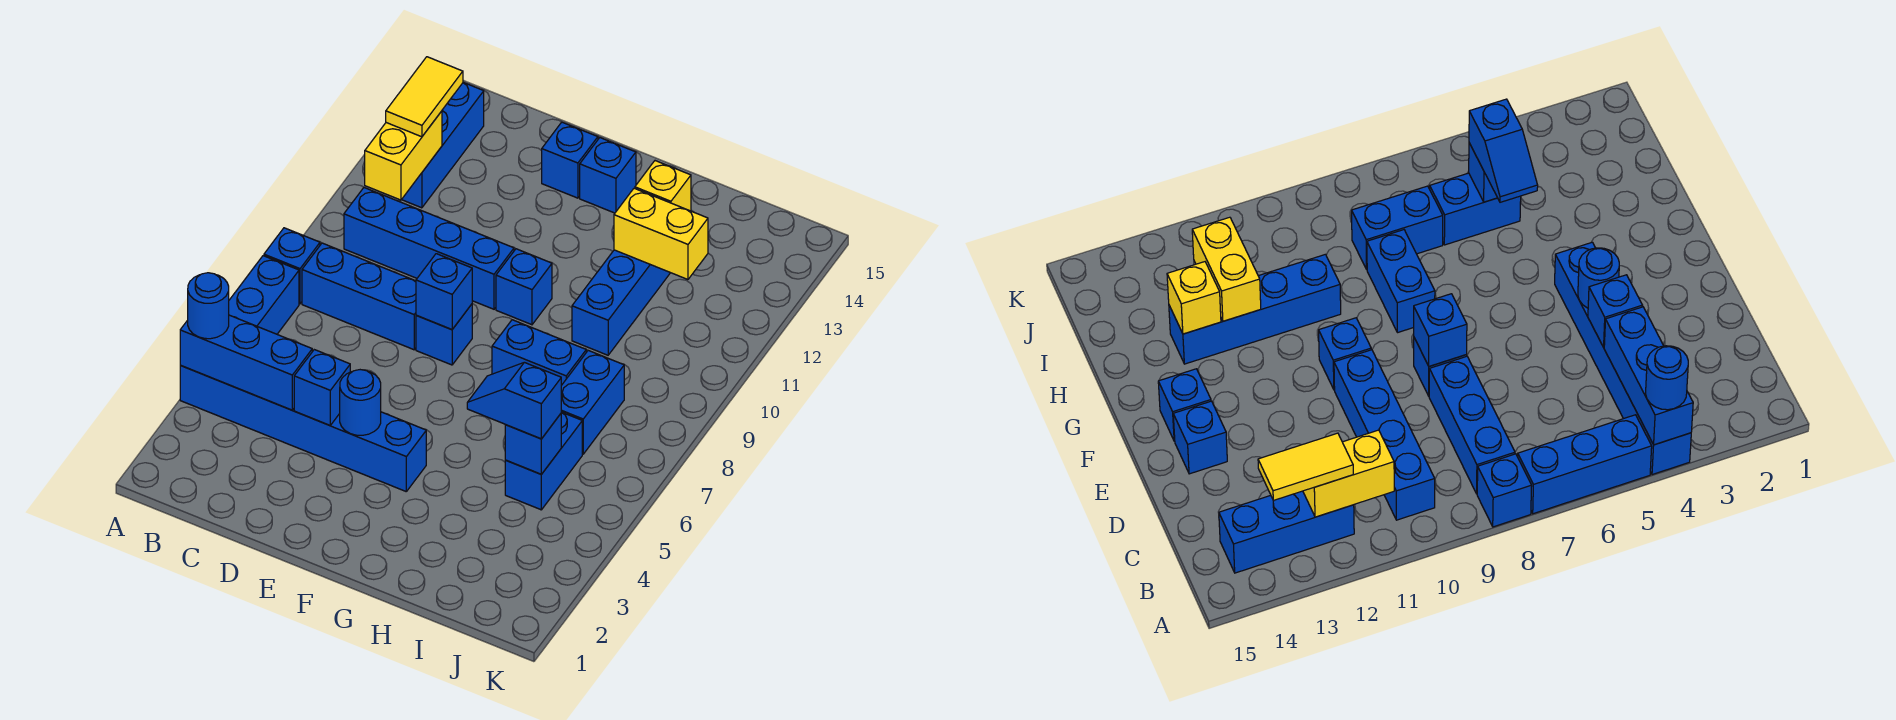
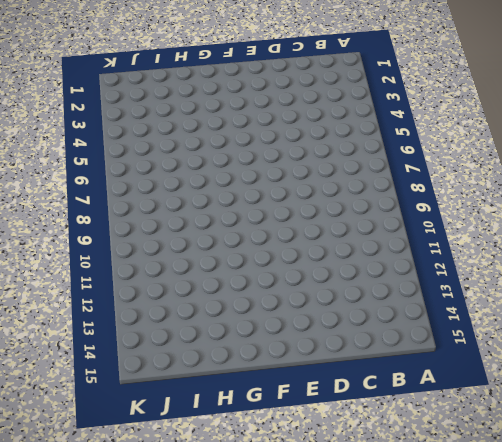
none -> blue brick A4:F4 level 1
none -> blue brick A5:A7 level 1
none -> blue brick A8 level 1

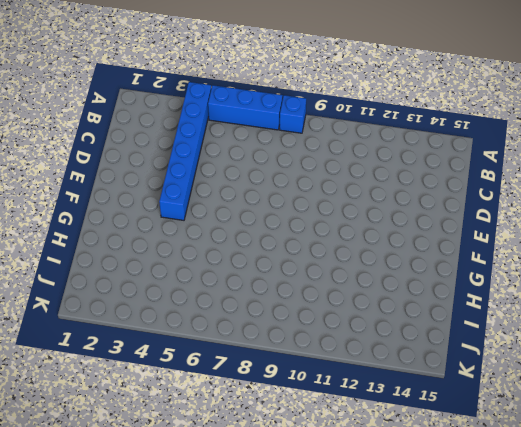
none -> blue brick B8:D8 level 1
none -> blue brick B10:E10 level 1
none -> blue brick B12:B14 level 1

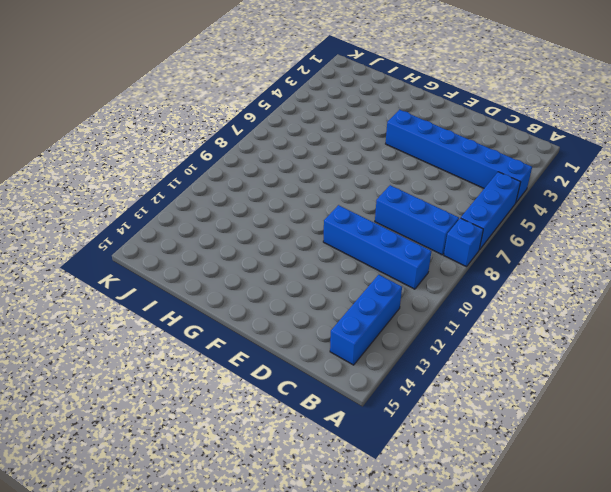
none -> blue brick E8 level 1
none -> blue brick E14 level 1
none -> blue brick F10 level 1

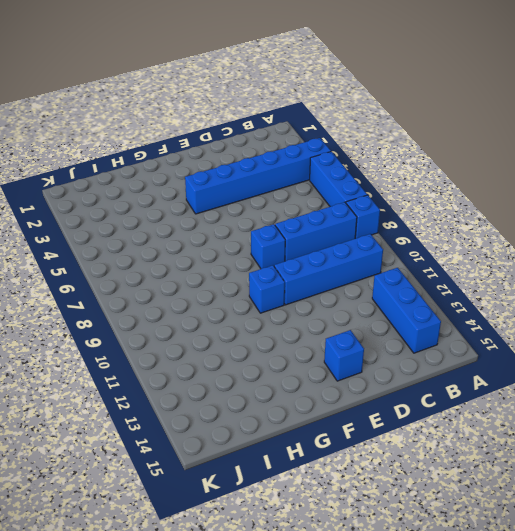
none -> blue brick F14 level 1
none -> blue brick G8:H8 level 1
none -> blue brick H10:H13 level 1

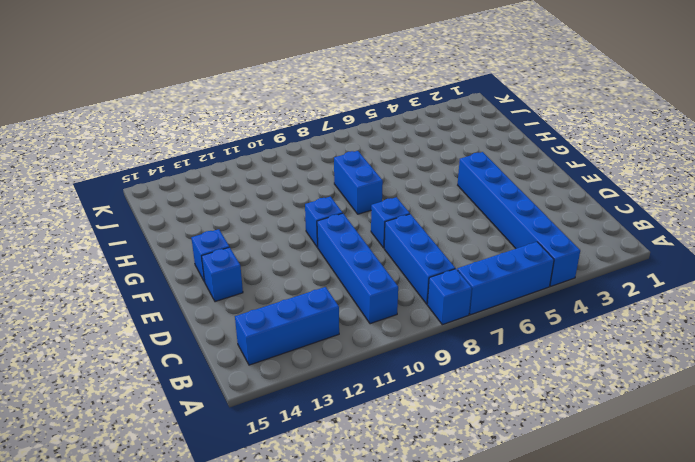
none -> blue brick H10:H13 level 1
none -> blue brick I5:I6 level 1
none -> blue brick I7:I8 level 1

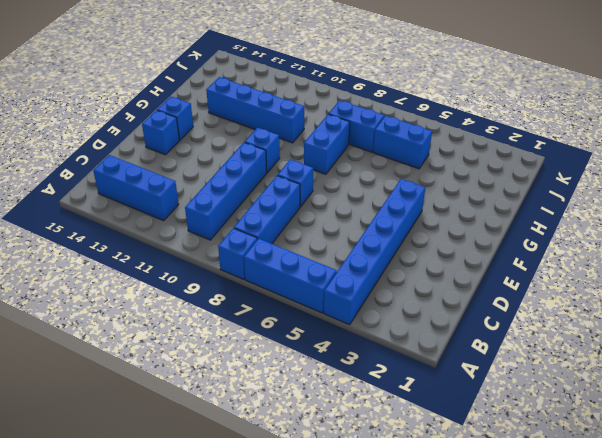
none -> blue brick A4:C4 level 2
none -> yellow brick B11:B12 level 2
none -> blue brick D4 level 2

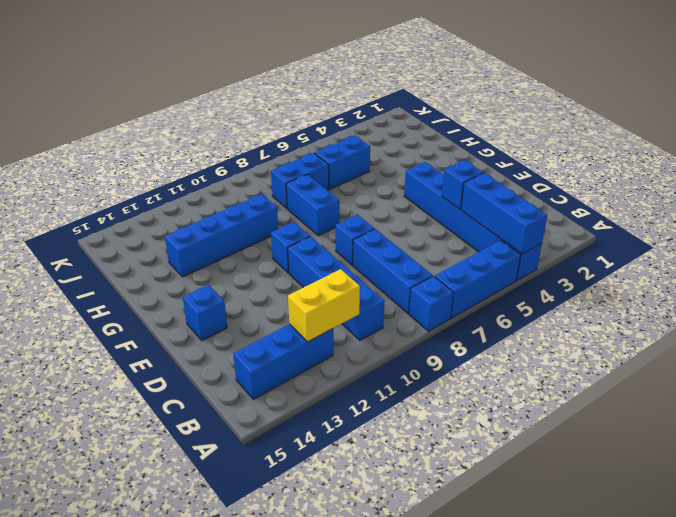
none -> blue brick F14 level 1
none -> blue round brick E4 level 2
none -> blue brick E8 level 2

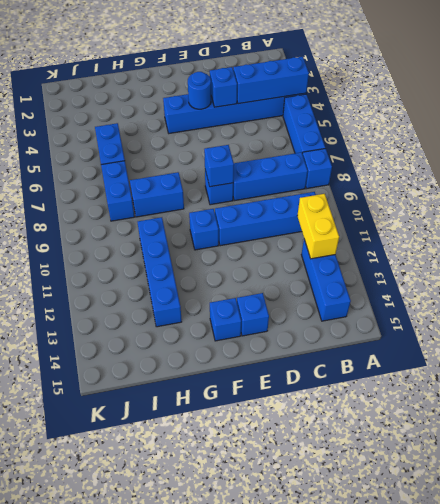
none -> yellow brick H12:I12 level 2
none -> yellow brick H13 level 2
none -> blue brick I5 level 2

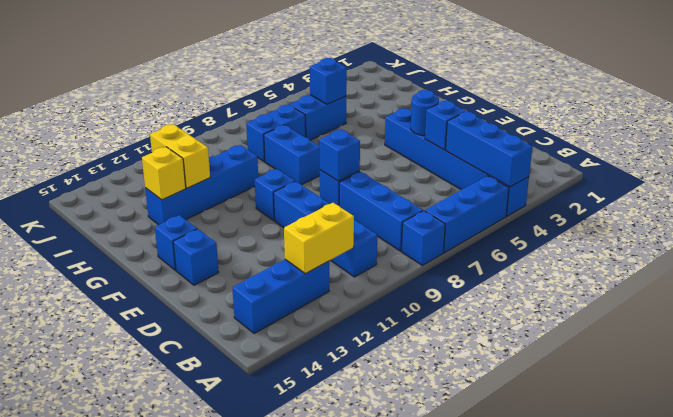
none -> blue round brick A4 level 3
none -> yellow tile B12:B13 level 3
none -> blue slope H5:I5 level 3 top I

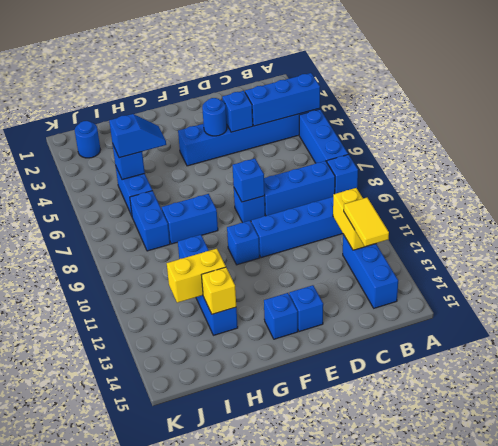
blue round brick J2 level 1 -> blue round brick A4 level 3

